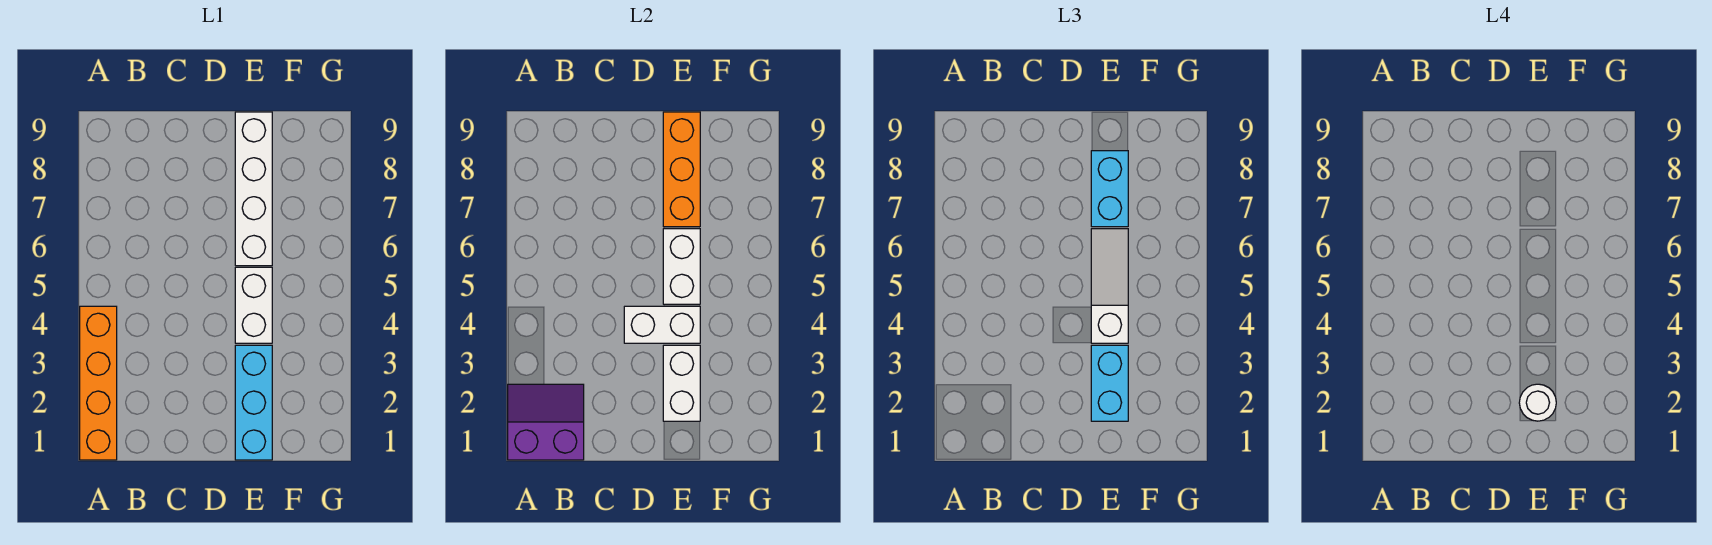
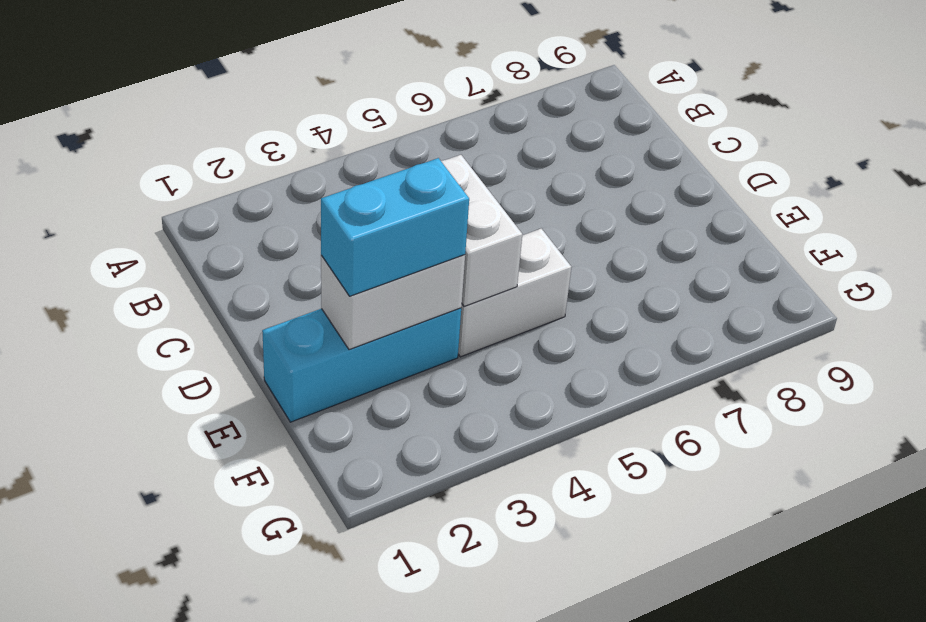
none -> orange brick A1:A4 level 1
none -> white brick E6:E9 level 1
none -> purple slope A1:B2 level 2 top 1

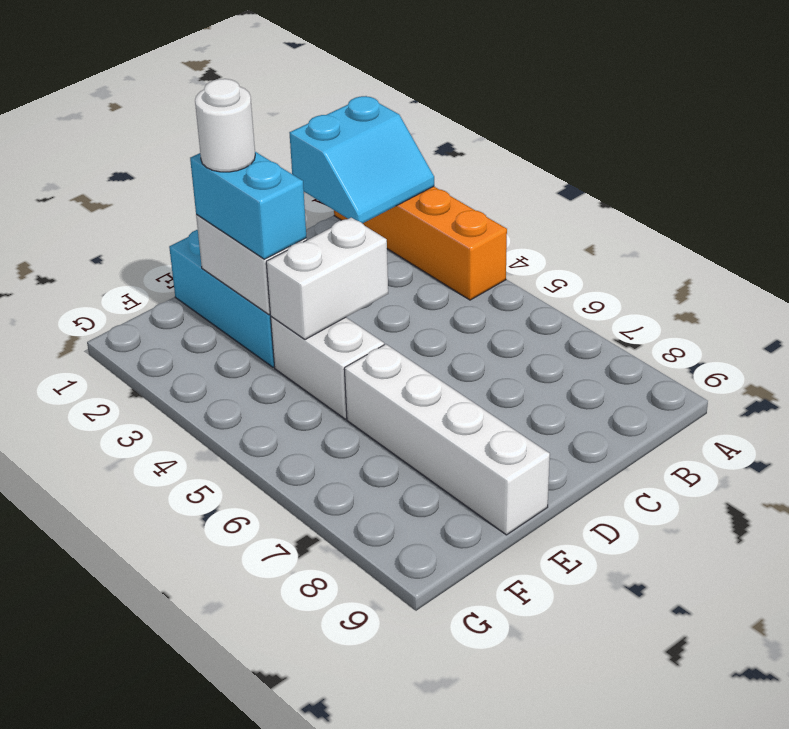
cyan slope A1:B2 level 2 top 1 -> purple slope A1:B2 level 2 top 1
none -> white brick E5:E6 level 2
none -> orange brick E7:E9 level 2
none -> white slope E4:E6 level 3 top 4

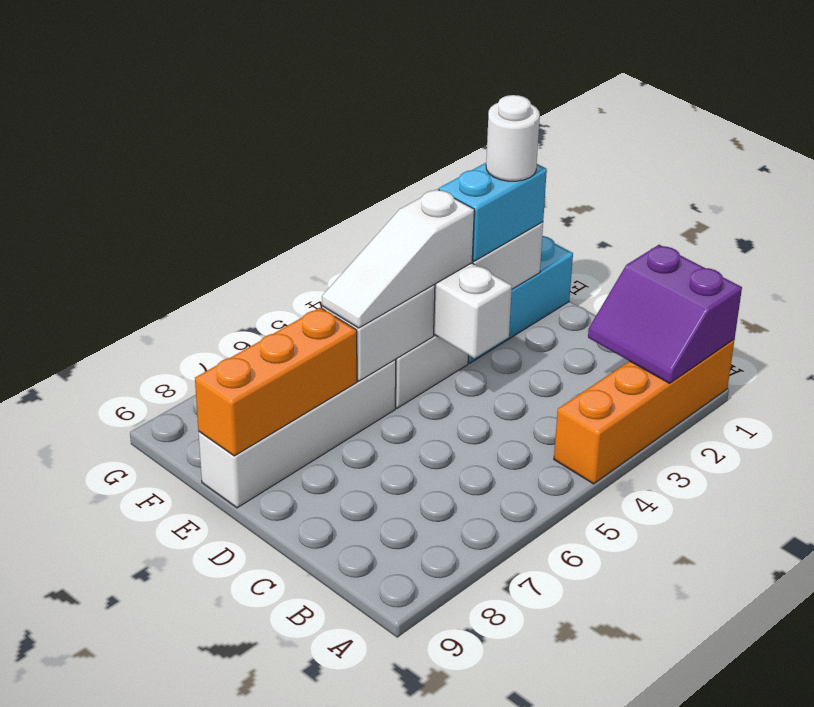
none -> cyan brick E7:E8 level 3

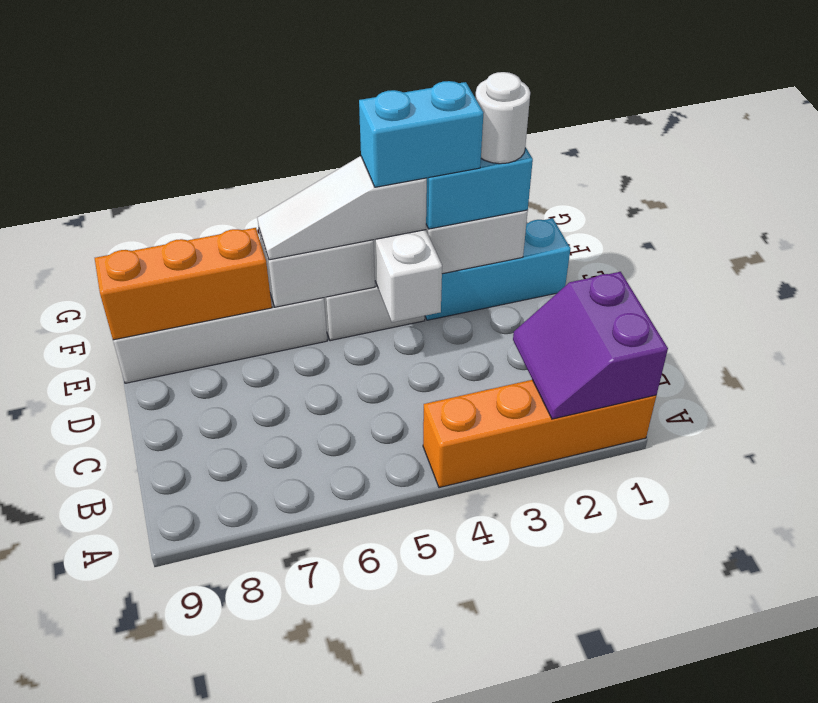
cyan brick E3:E4 level 4 -> cyan brick E7:E8 level 3

